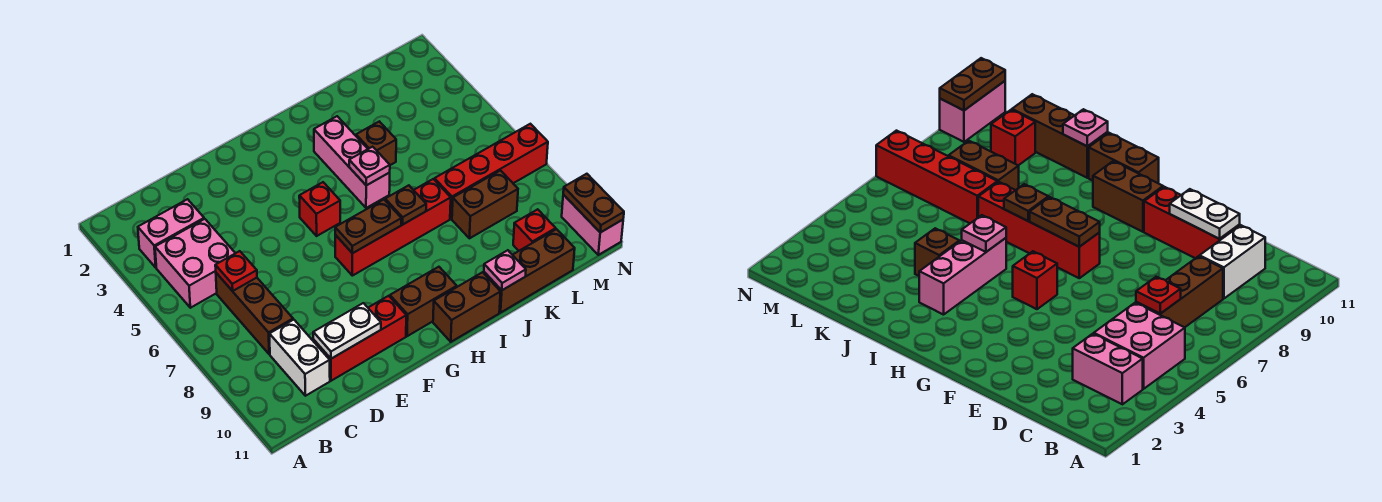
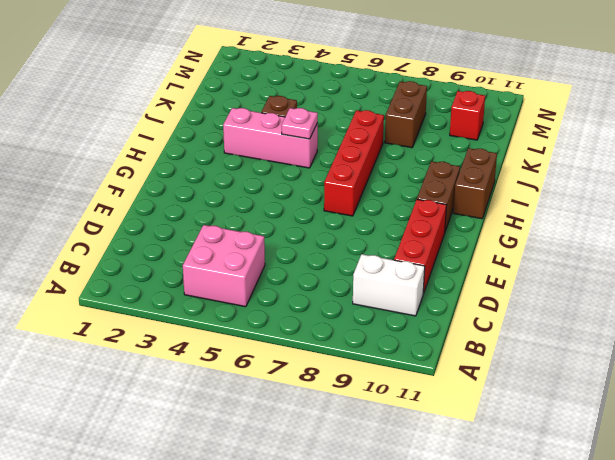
none -> pink brick B3:C3 level 1
none -> brown brick C6:C8 level 1
none -> red brick G5 level 1

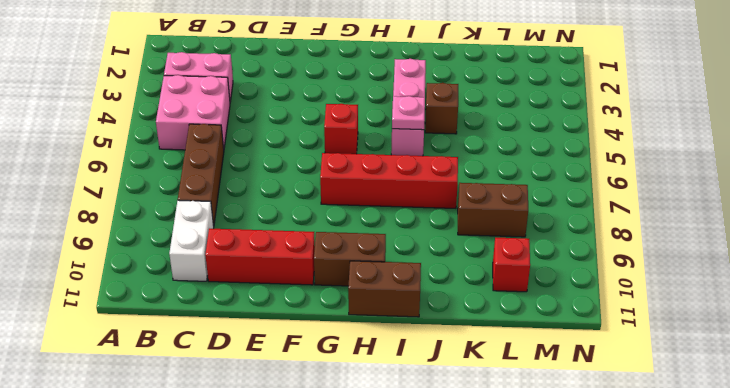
none -> brown brick J11:L11 level 1
none -> red brick K7:N7 level 1
none -> pink brick N10:N11 level 1

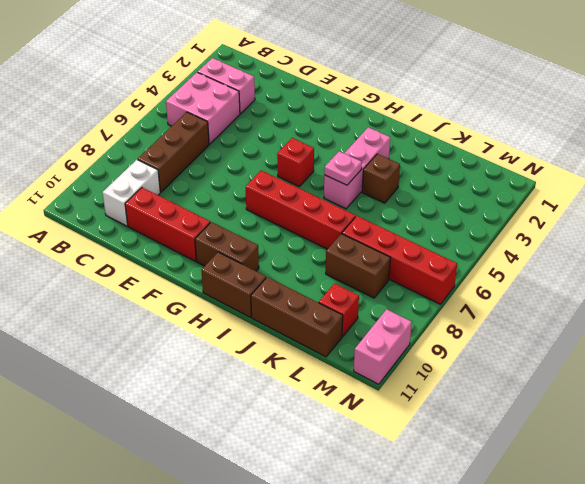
none -> red plate C6 level 2
none -> white plate D10:E10 level 2
none -> brown plate G7:H7 level 2

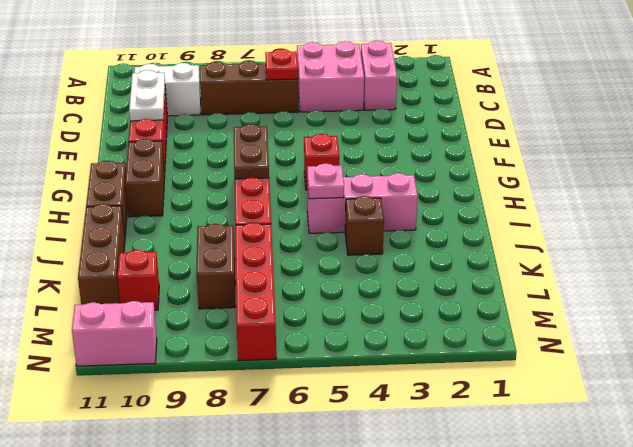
none -> brown plate I7 level 2
none -> pink plate J11 level 2
none -> brown plate N10:N11 level 2

